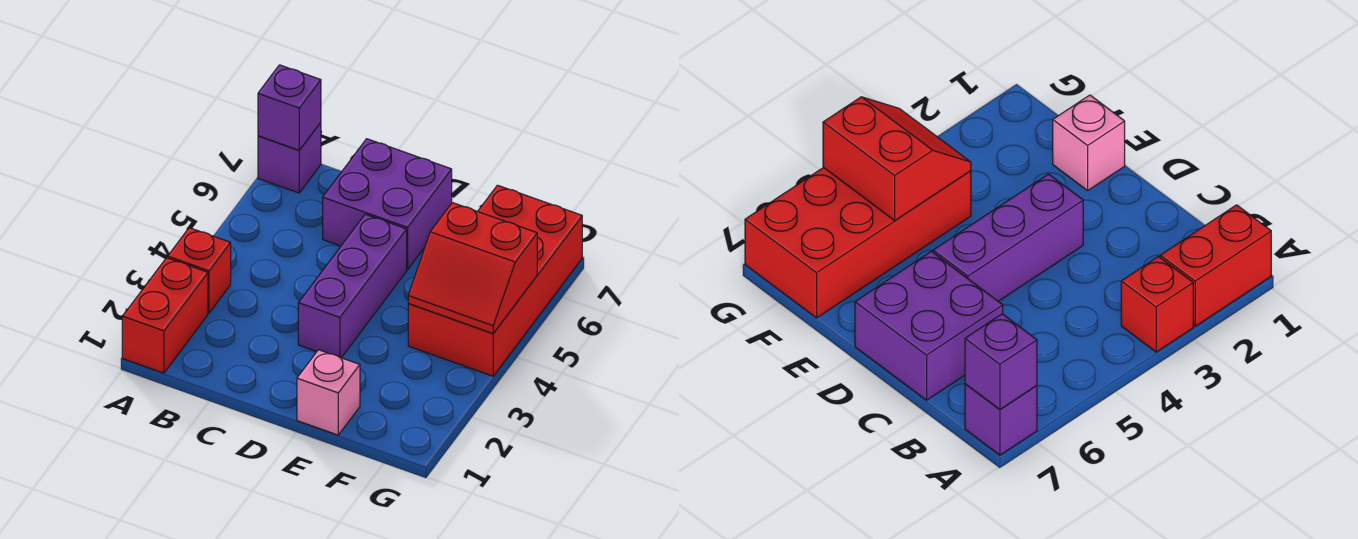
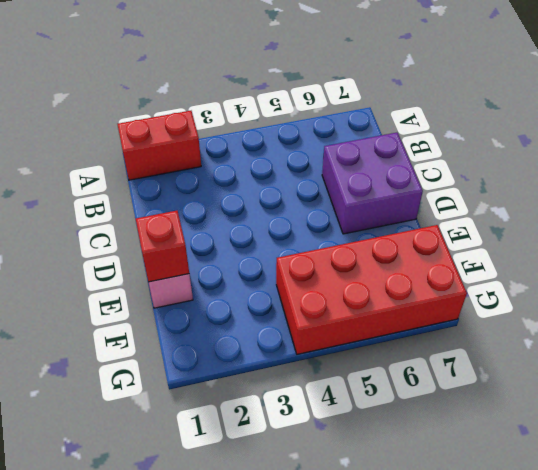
red brick E1 level 2 -> red brick A3 level 1
none -> purple brick A7 level 1
none -> purple brick D3:D5 level 1

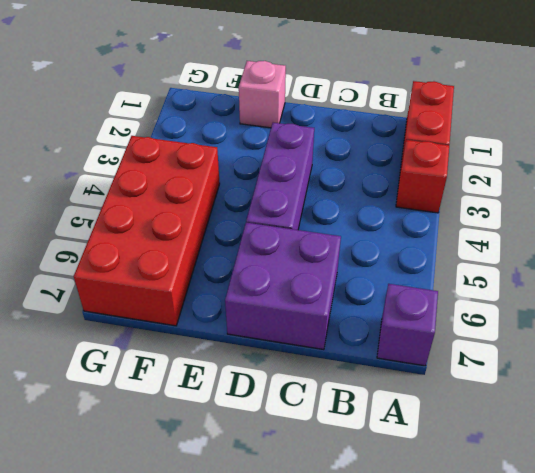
none -> purple brick A7 level 2
none -> red slope F4:G5 level 2 top 5

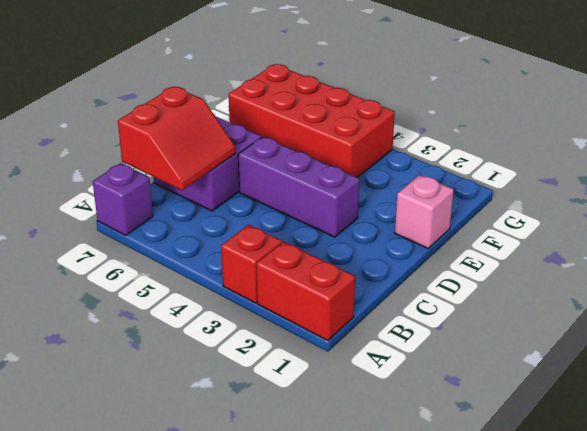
red slope B6:C7 level 2 top 7 -> red slope F4:G5 level 2 top 5
none -> purple brick A7 level 2

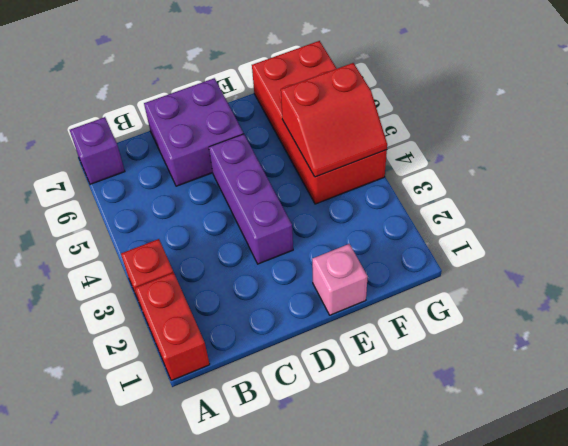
none -> purple brick A7 level 2

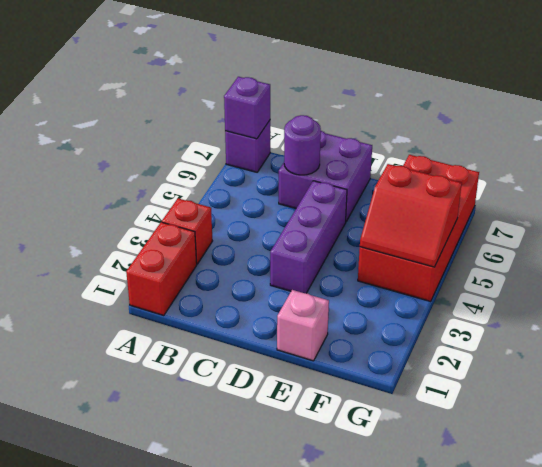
purple round brick C6 level 2 -> none

